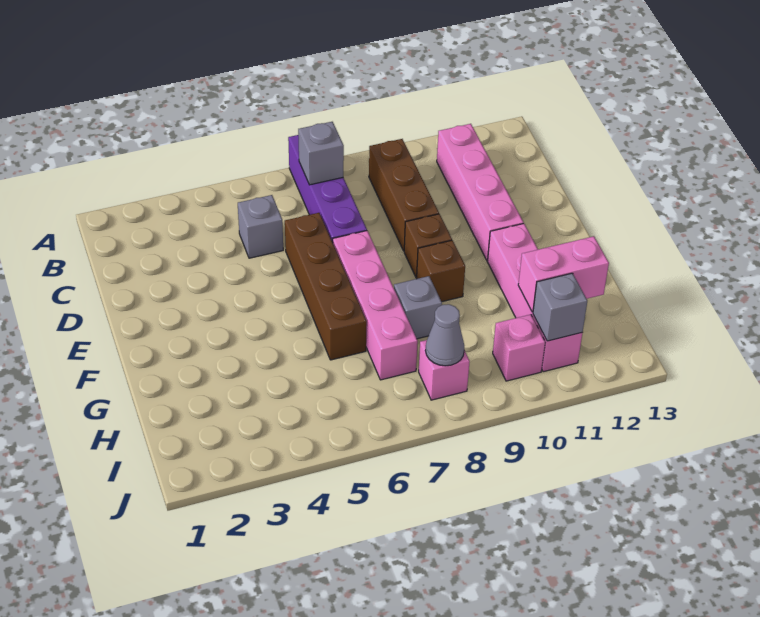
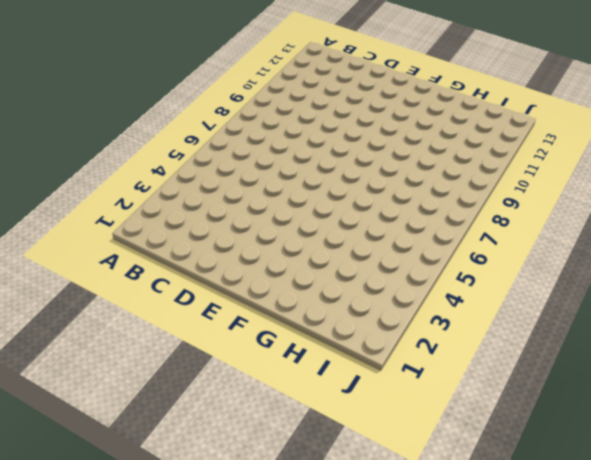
none -> purple brick A7:D7 level 1
none -> brown brick B9:D9 level 1
none -> pink brick B11:E11 level 1

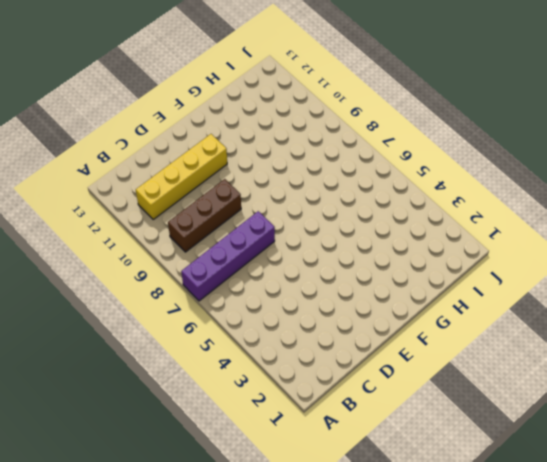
yellow brick B11:E11 level 1 -> pink brick B11:E11 level 1
none -> grey brick C5 level 1
none -> brown brick D6:G6 level 1
none -> pink brick E7:H7 level 1

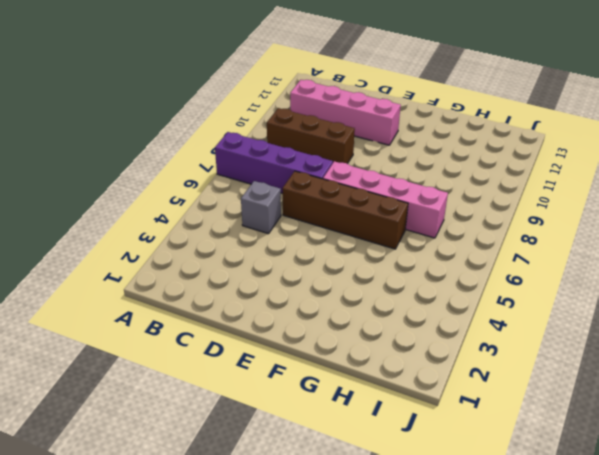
none -> brown brick E9 level 1
none -> brown brick F9 level 1
none -> pink brick F11:I11 level 1

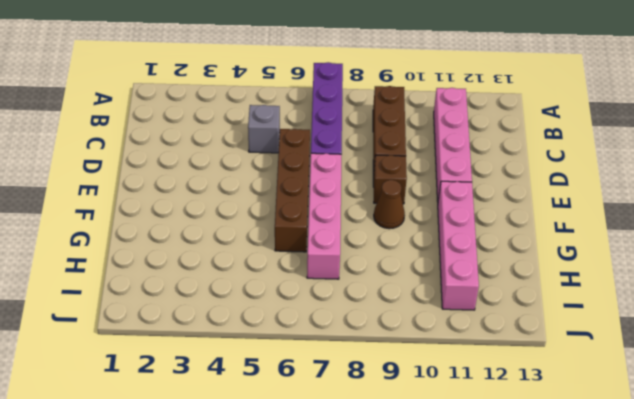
brown cone F9 level 1 -> brown brick F9 level 1
none -> grey brick G8 level 1
none -> pink brick I8 level 1
none -> pink brick I10 level 1

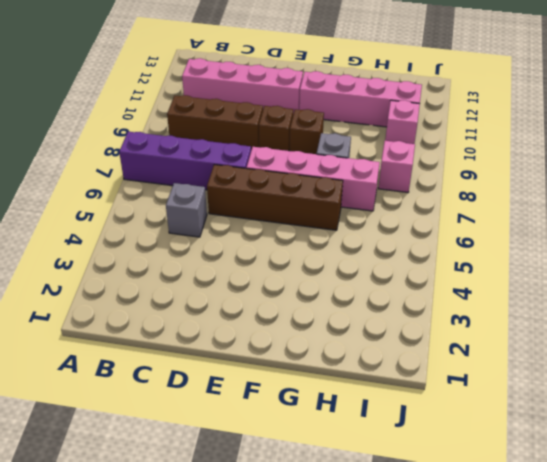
none -> grey brick B7 level 2
none -> pink brick H11:H12 level 2
none -> grey cone I8 level 2

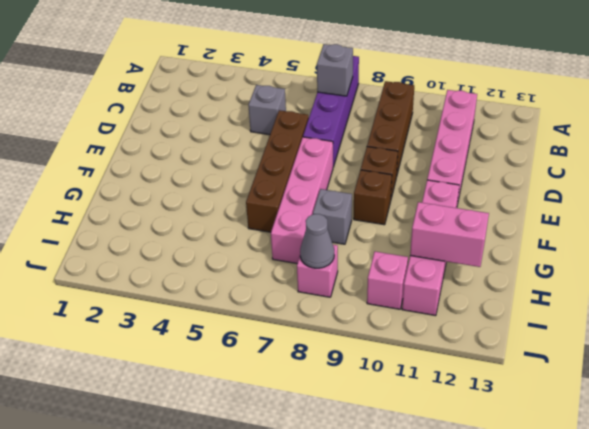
none -> grey brick I11 level 2

